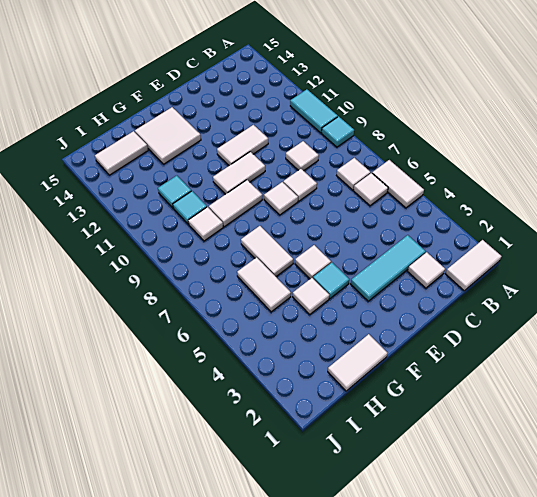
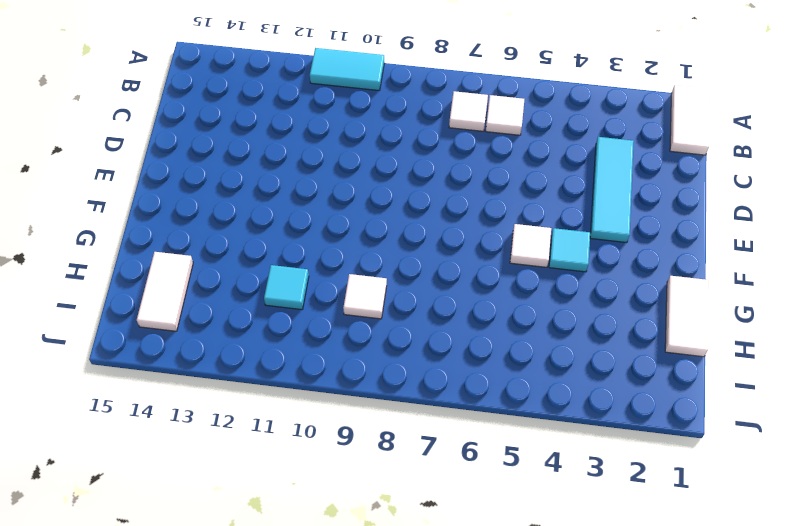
none -> white tile A5:A6 level 1
none -> cyan tile A9 level 1
none -> white tile C2 level 1

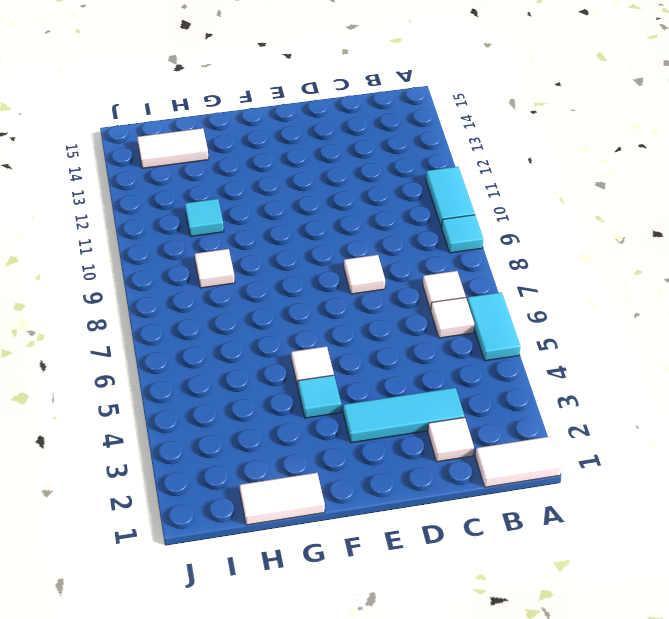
cyan tile A5:A6 level 1 -> white tile A5:A6 level 1
none -> white tile C9 level 1
none -> white tile D11:E11 level 1
none -> white tile E8 level 1

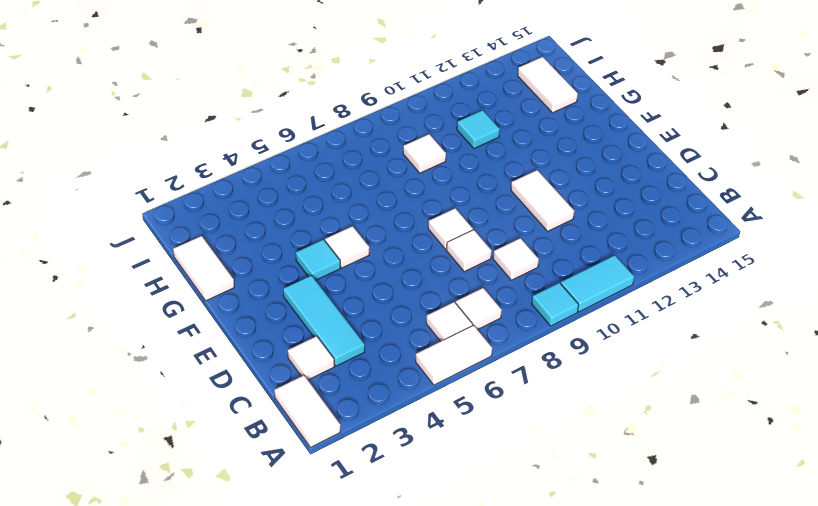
none -> white tile E10:F10 level 1
none -> white tile F9:G9 level 1
none -> white tile F13:G14 level 1

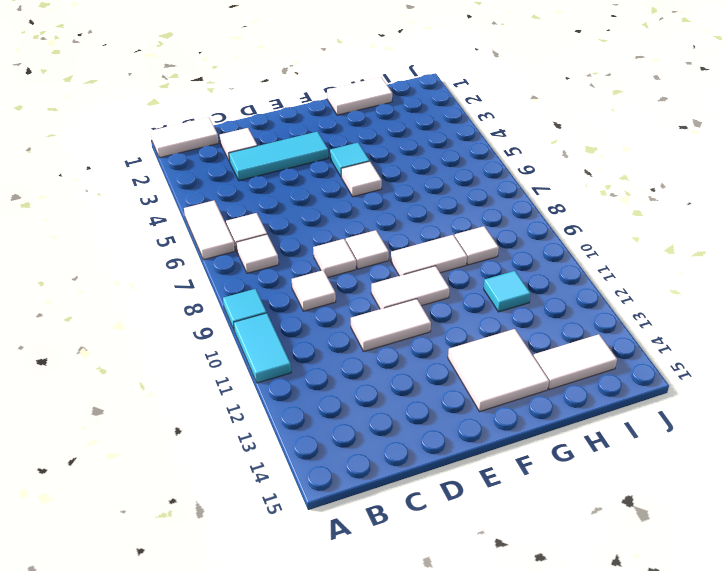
none -> white tile G4 level 1
none -> white tile G6:G7 level 1
none -> white tile H5:H6 level 1

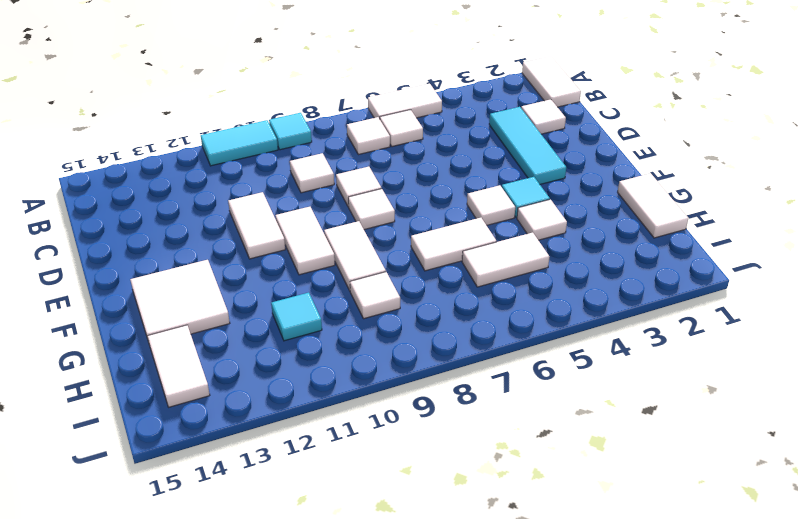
none -> cyan tile H10 level 1

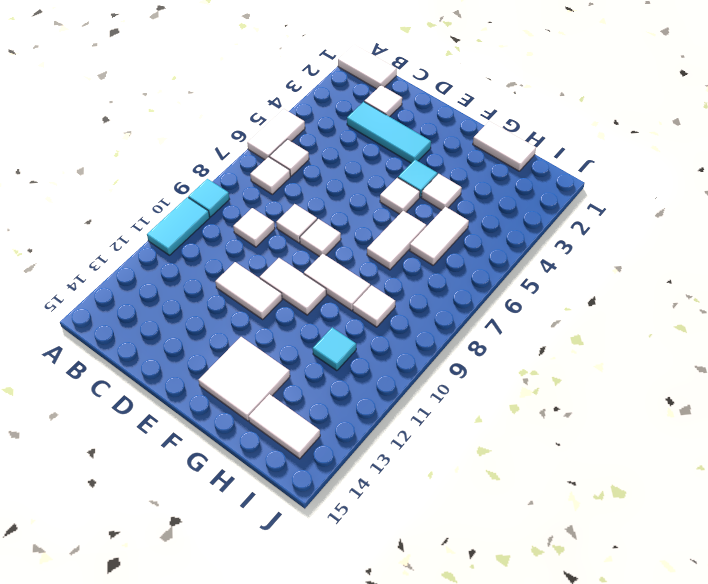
none -> cyan tile H10 level 1

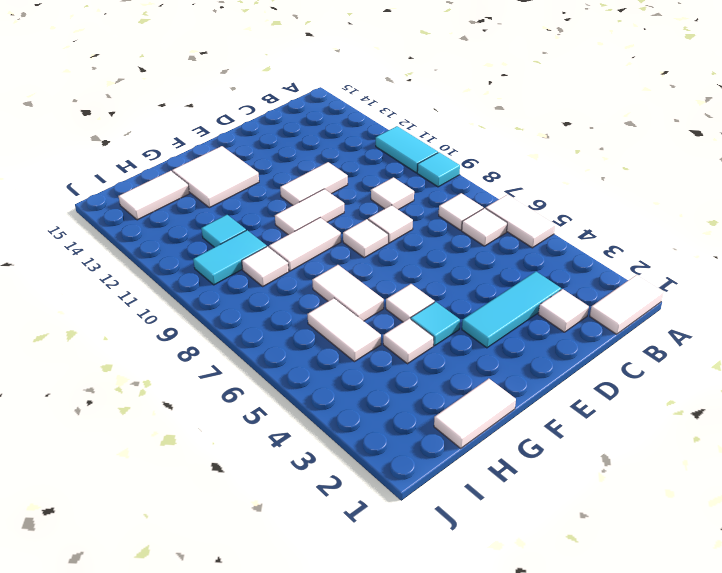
cyan tile H10:I10 level 1 -> cyan tile H10 level 1

